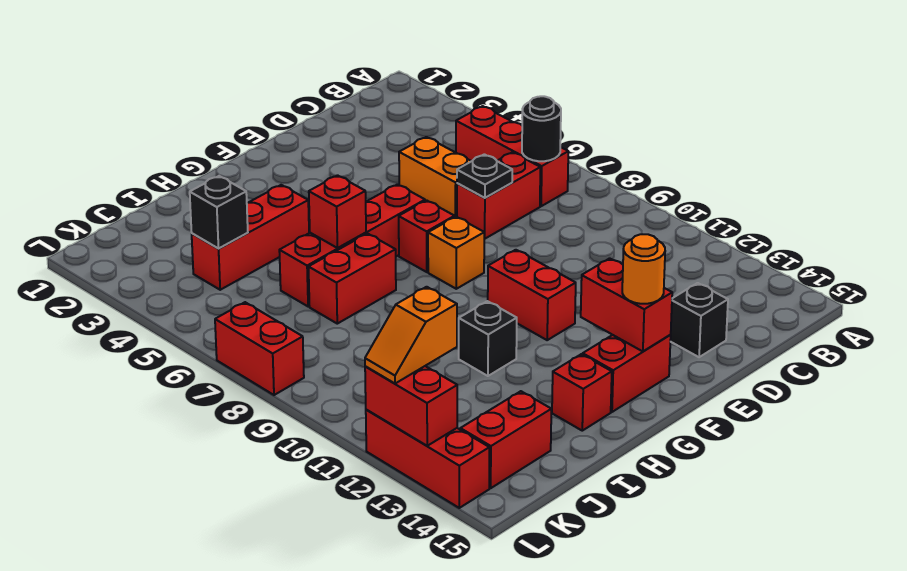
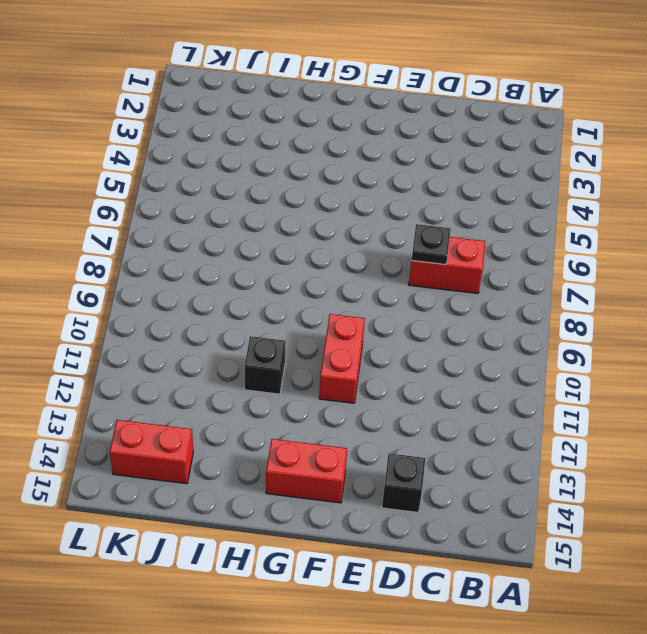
none -> red brick B5:B7 level 1
none -> orange brick D5:D6 level 1
none -> red brick F6:I6 level 1

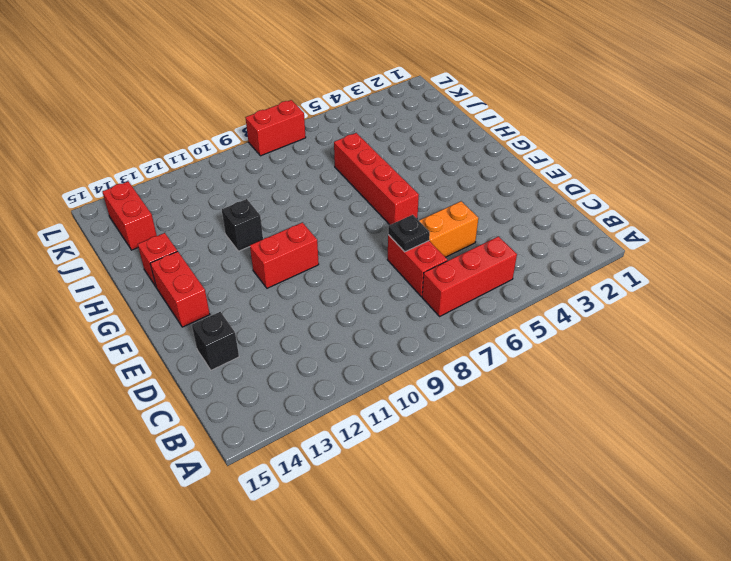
none -> red brick F7 level 1
none -> orange brick F8 level 1
none -> red brick H4:J4 level 1

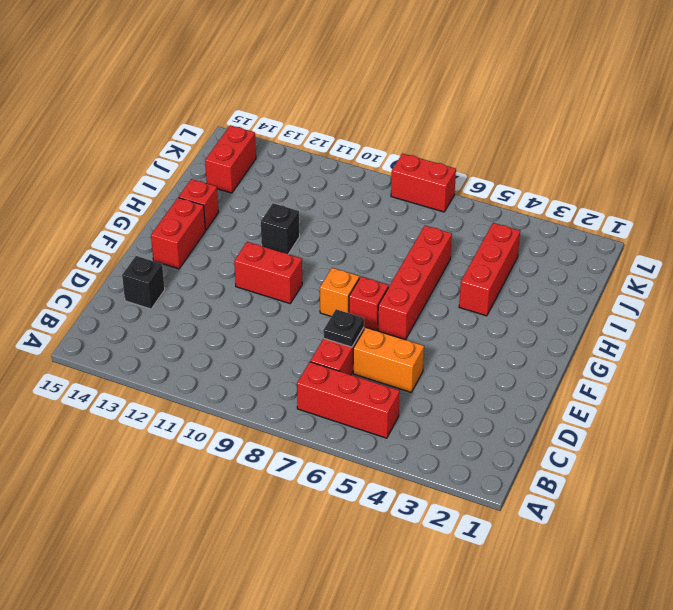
none -> red brick H7:I7 level 1
none -> red brick L12:L14 level 1
none -> black round brick B7 level 2

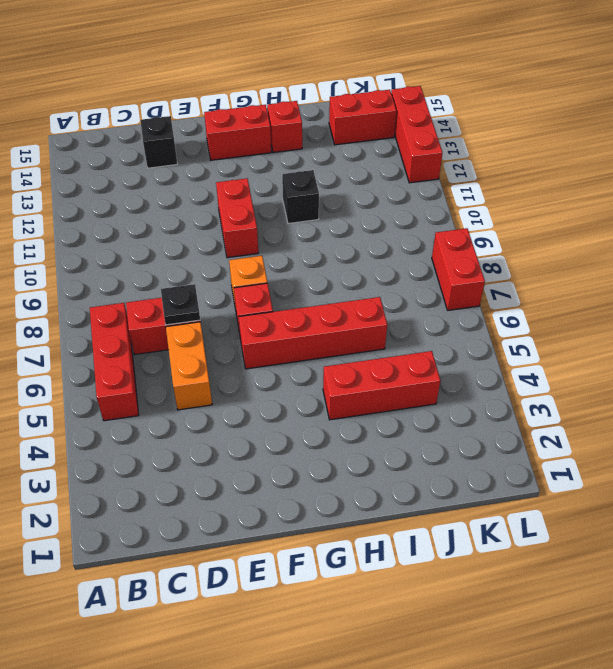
none -> red brick H7:I7 level 1
none -> black round brick B7 level 2
none -> red brick F13:F14 level 2

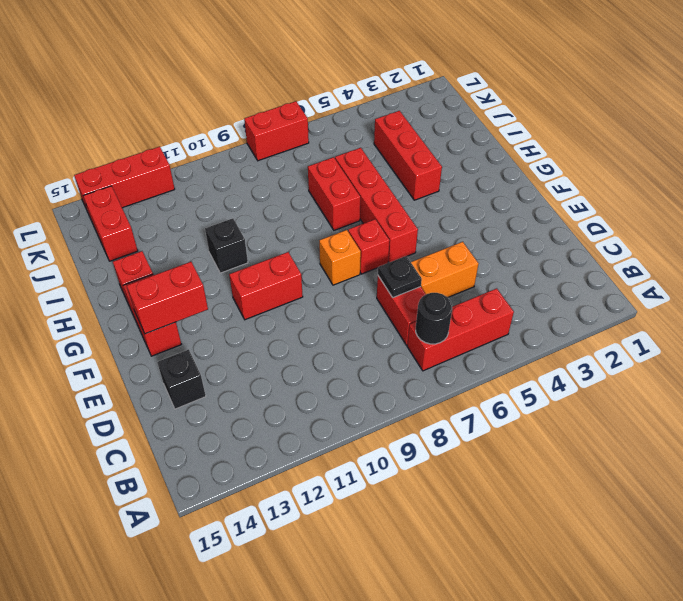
none -> red brick H6 level 2
none -> black brick J4 level 2
none -> red brick L12:L13 level 2

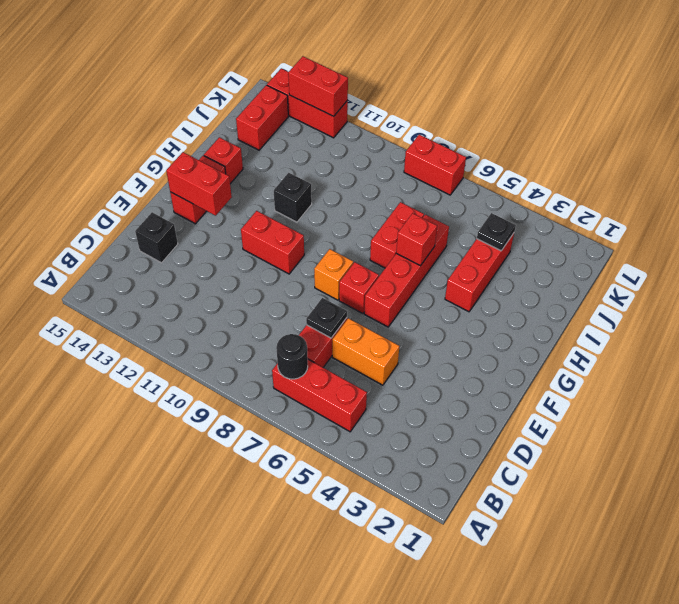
black plate J4 level 2 -> black brick J4 level 2
none -> orange round brick F14 level 3
none -> orange slope K12:L12 level 3 top K

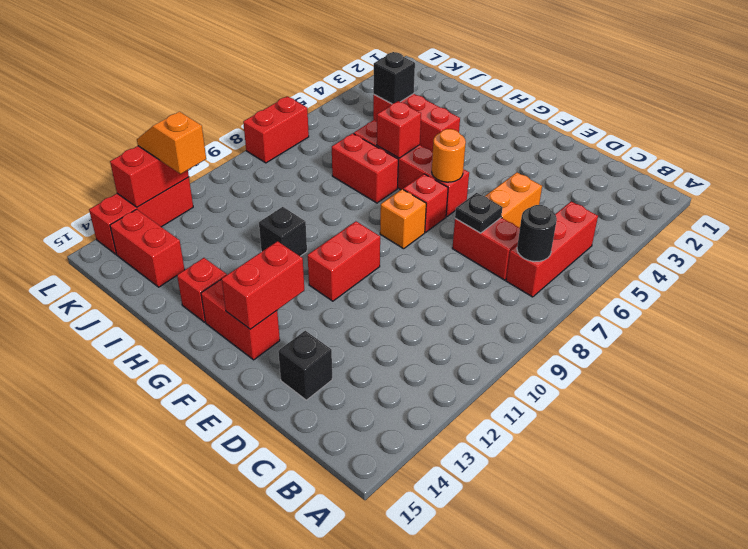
orange round brick F6 level 2 -> orange round brick F14 level 3

